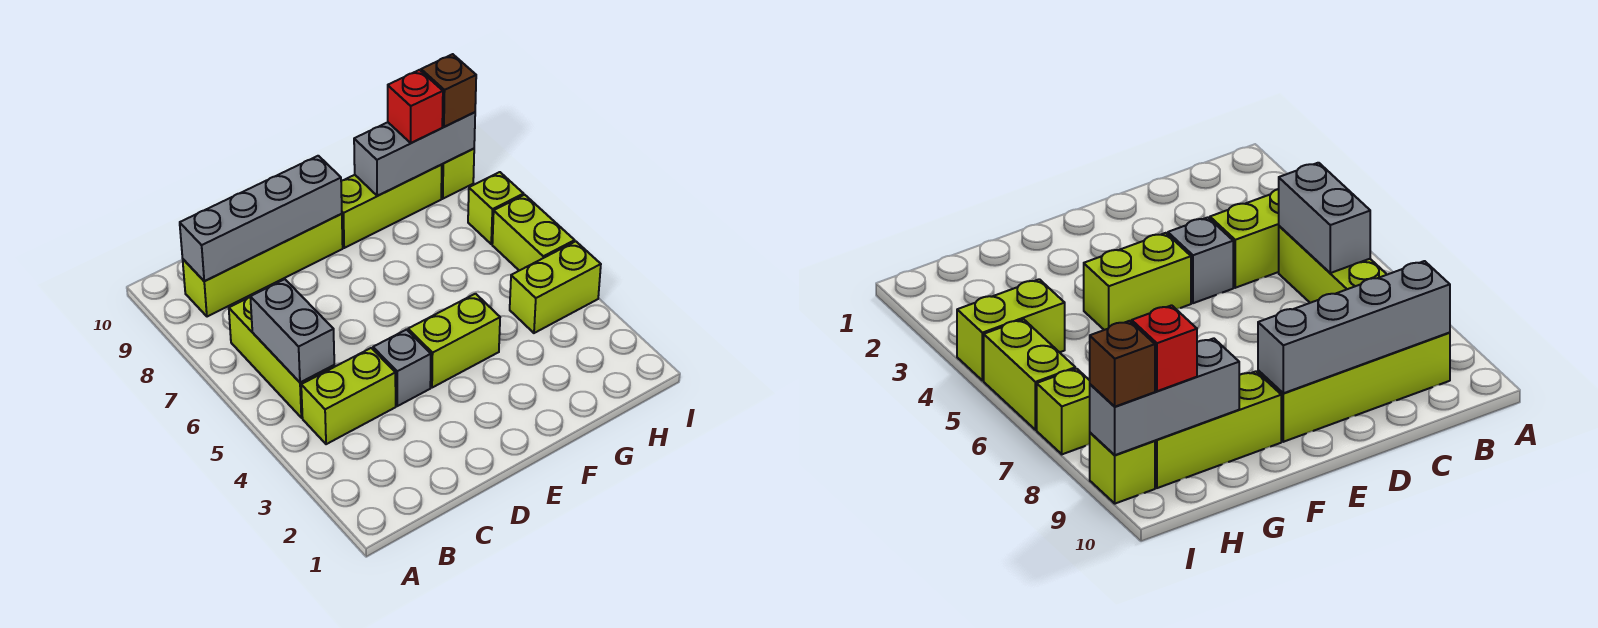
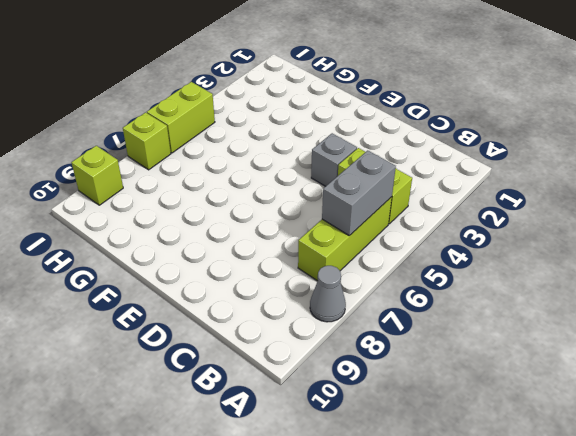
grey cone A8 level 1 -> none
none -> lime brick B9:E9 level 1
none -> lime brick E4:F4 level 1
none -> lime brick F9:H9 level 1

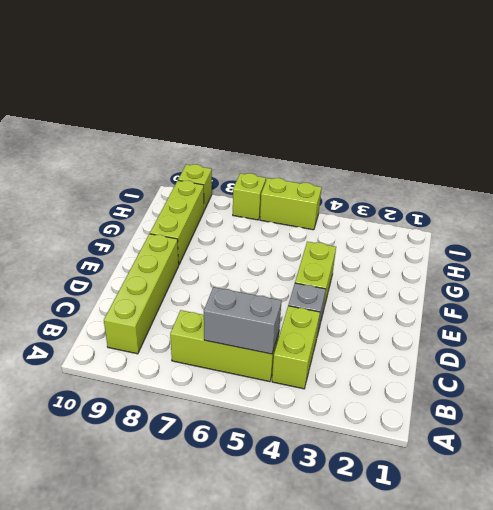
none -> lime brick H4:I4 level 1
none -> grey brick B9:E9 level 2
none -> grey brick G9:I9 level 2

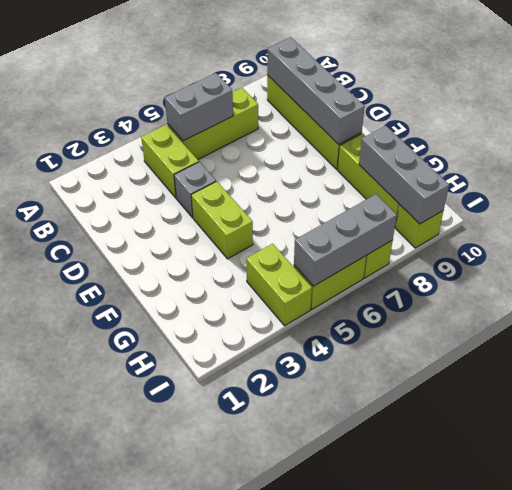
grey brick I5:I7 level 2 -> none
none -> red brick H9 level 3
none -> brown brick I9 level 3

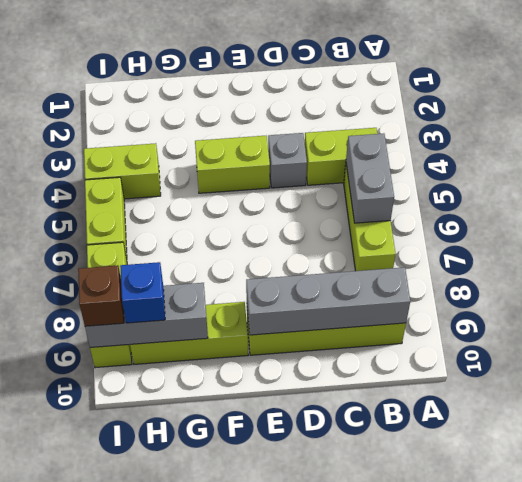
blue brick H9 level 3 -> red brick H9 level 3

